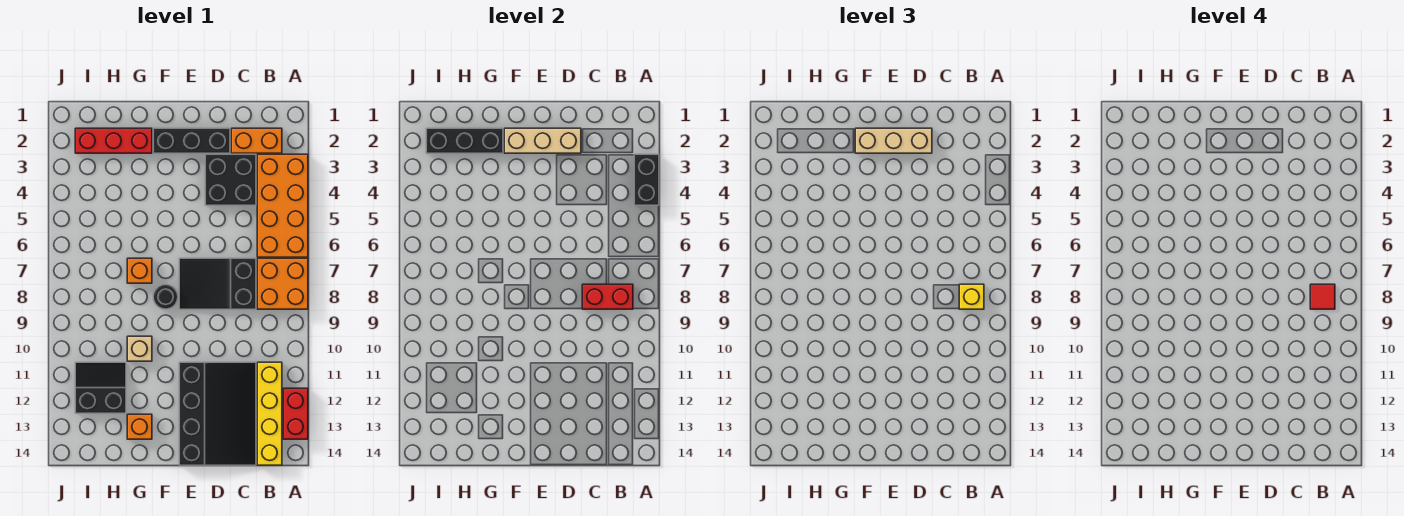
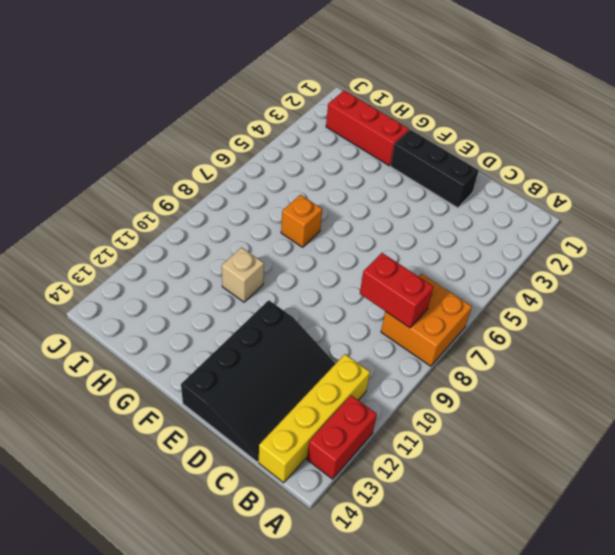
none -> orange brick A3:B6 level 1
none -> orange brick B2:C2 level 1
none -> black brick C3:D4 level 1

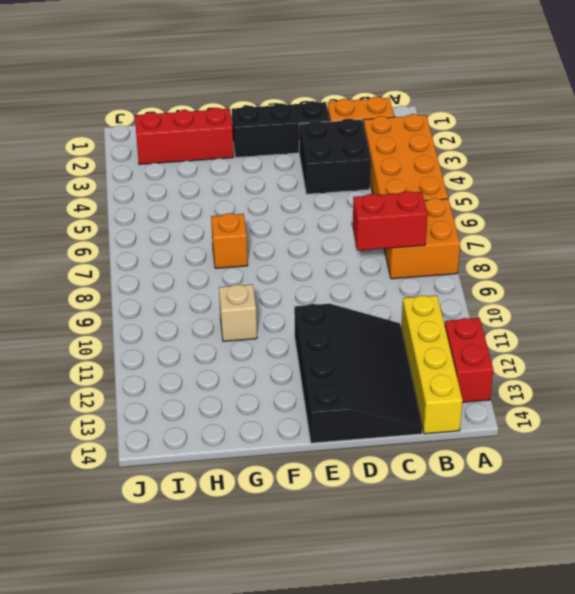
none -> black slope C7:E8 level 1 top C
none -> black round brick F8 level 1
none -> orange brick G13 level 1

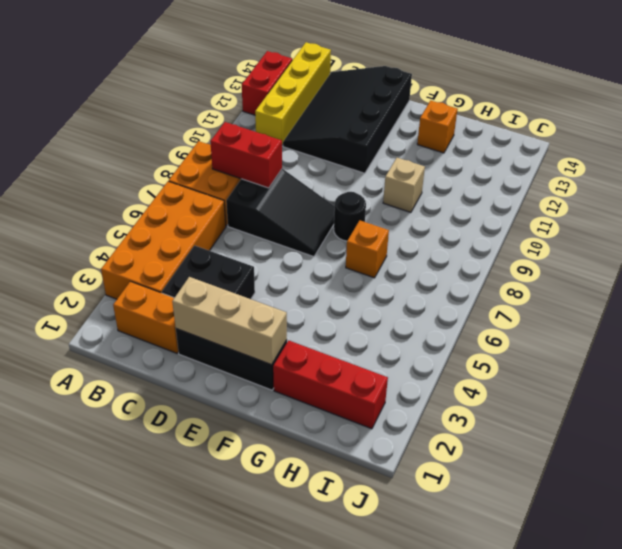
none -> black slope H11:I12 level 1 top 12
none -> black brick A3:A4 level 2
none -> black brick G2:I2 level 2

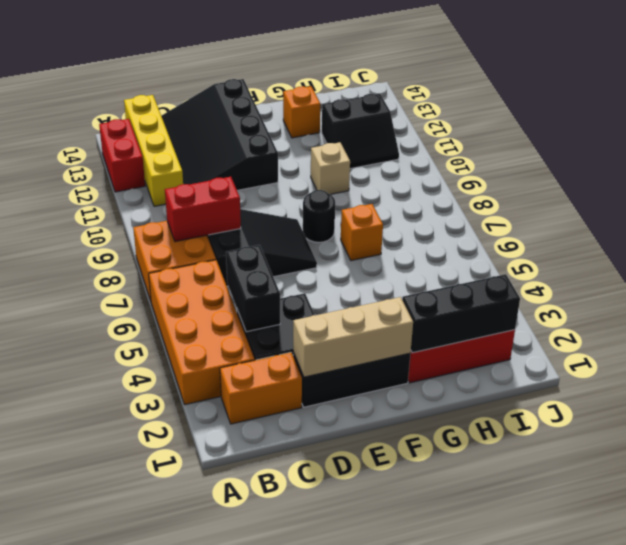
black brick C4:C5 level 2 -> black brick A3:A4 level 2
none -> yellow brick B8 level 3
none -> tan brick D2:F2 level 3
none -> red tile B8 level 4

